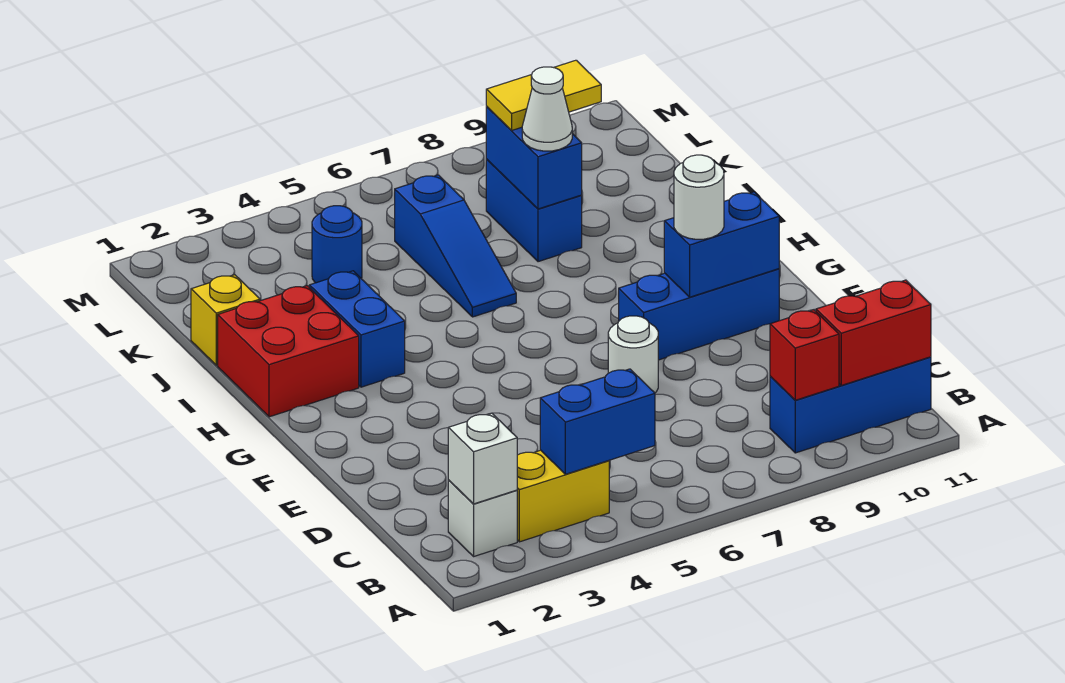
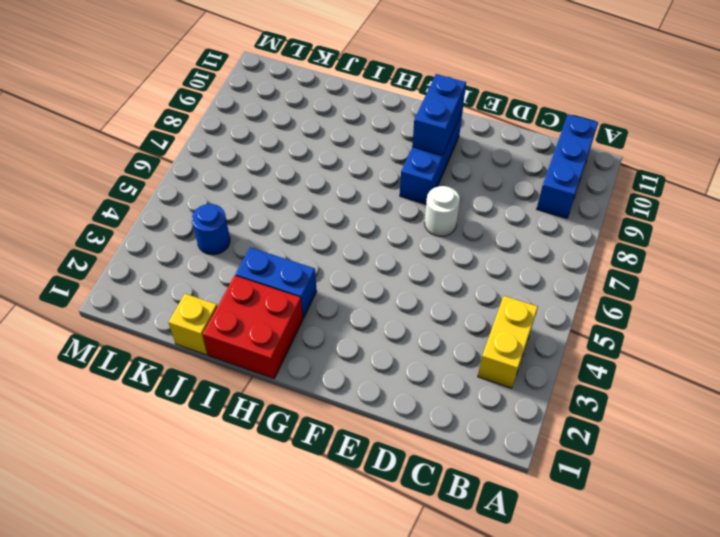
none -> white brick B2 level 1
none -> blue slope I6:K6 level 1 top K
none -> blue brick J8:K8 level 1

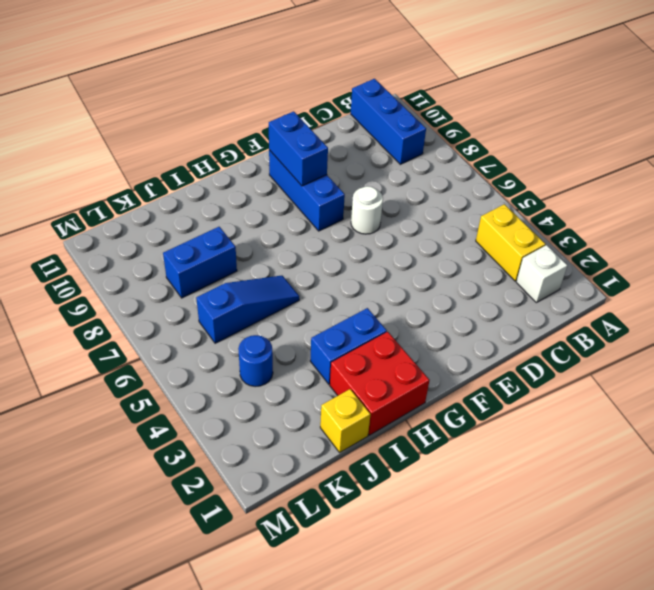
none -> white brick B2 level 2
none -> blue brick B4:B5 level 2
none -> red brick B9 level 2

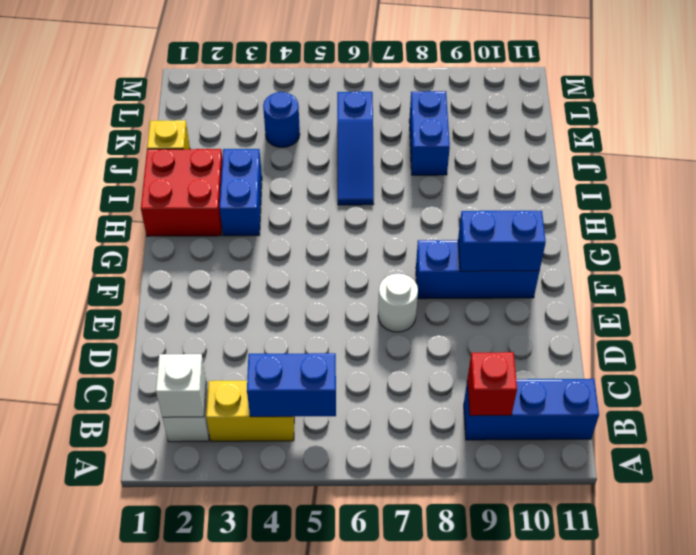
none -> red brick B10:B11 level 2
none -> blue brick J8:K8 level 2
none -> white round brick F9 level 3

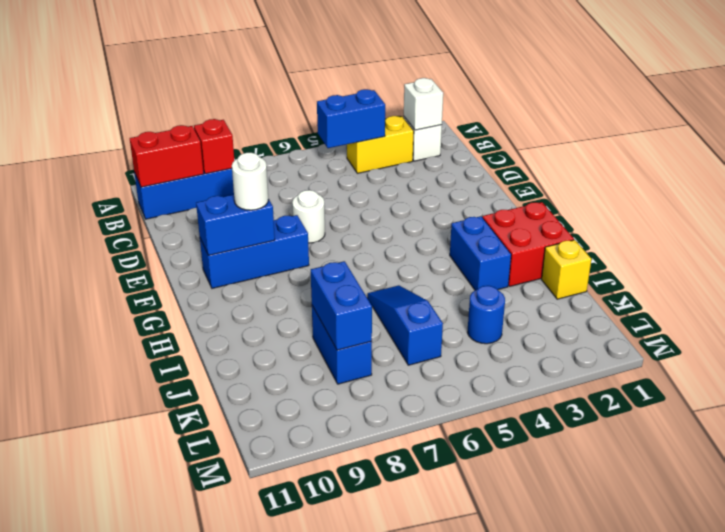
none -> white cone J8 level 3
none -> yellow tile K8:K9 level 3

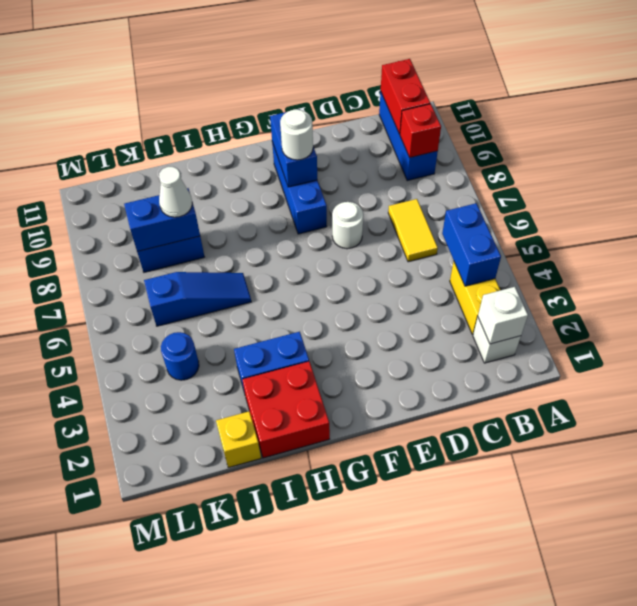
yellow tile C6:C7 level 1 -> yellow tile K8:K9 level 3

